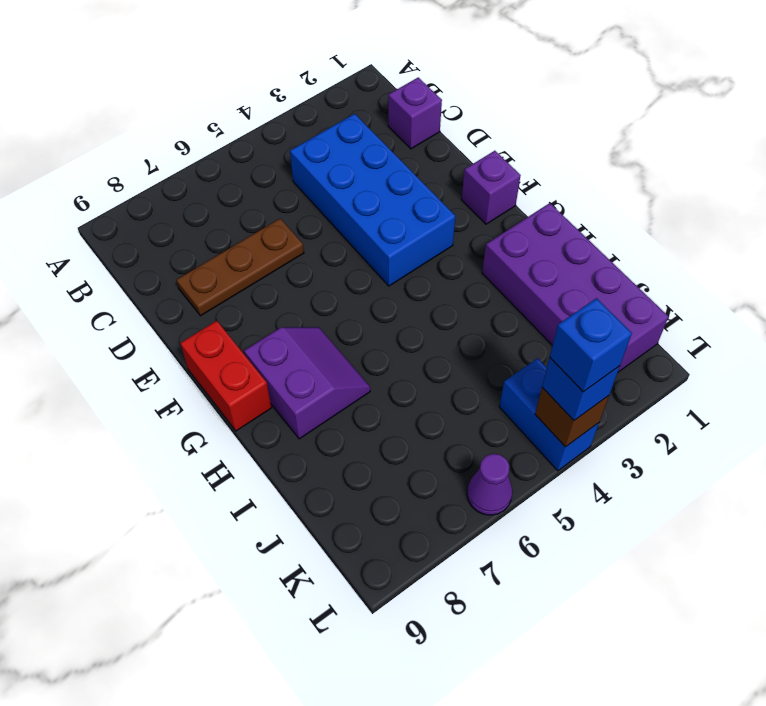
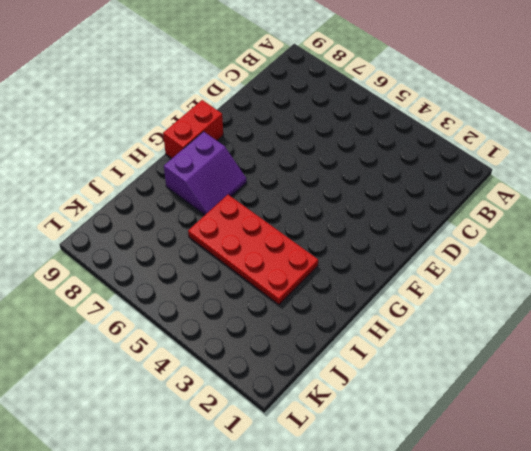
red plate H3:I6 level 1 -> none
none -> purple brick C1 level 1
none -> blue brick C3:F4 level 1
none -> brown plate D6:D8 level 1

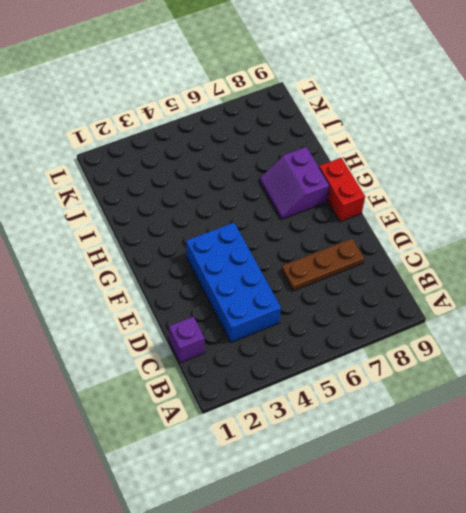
none -> purple brick F1 level 1
none -> purple brick H1:K2 level 1
none -> blue brick K4:L4 level 1

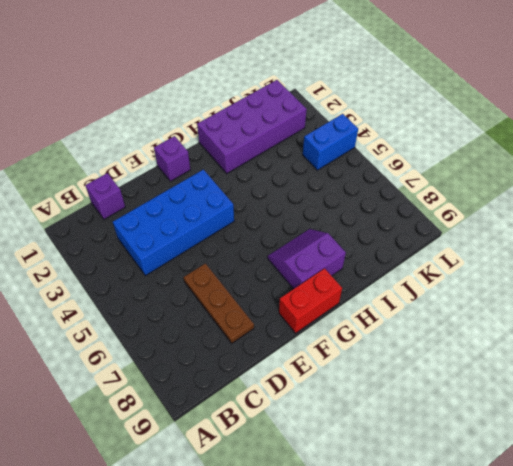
none -> purple cone L6 level 1
none -> brown brick L4 level 2
none -> blue brick L4 level 3

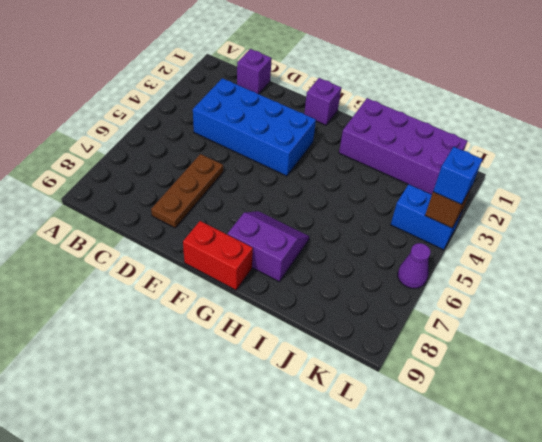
none -> blue brick L4 level 4

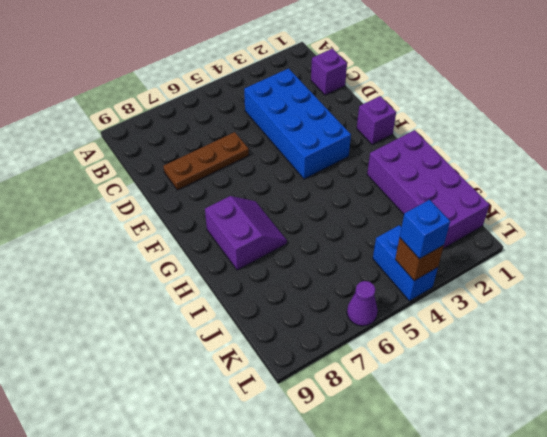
none -> red brick F9:G9 level 1
none -> blue brick L4 level 4

